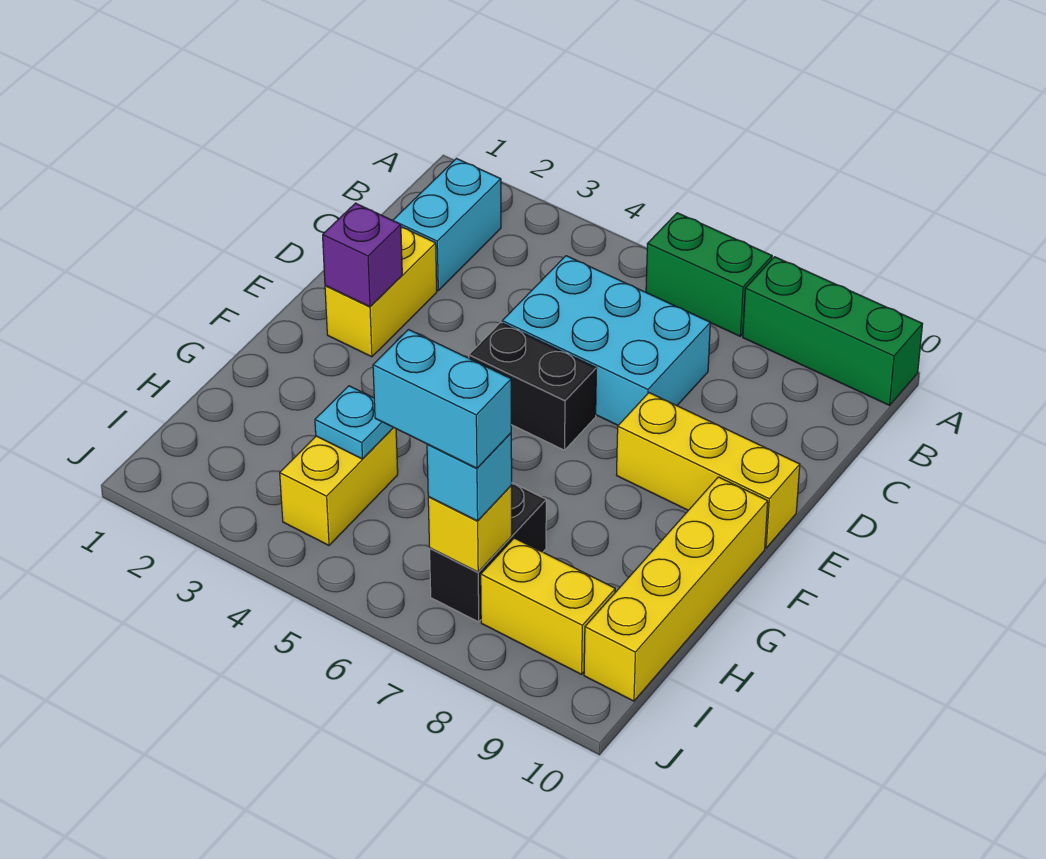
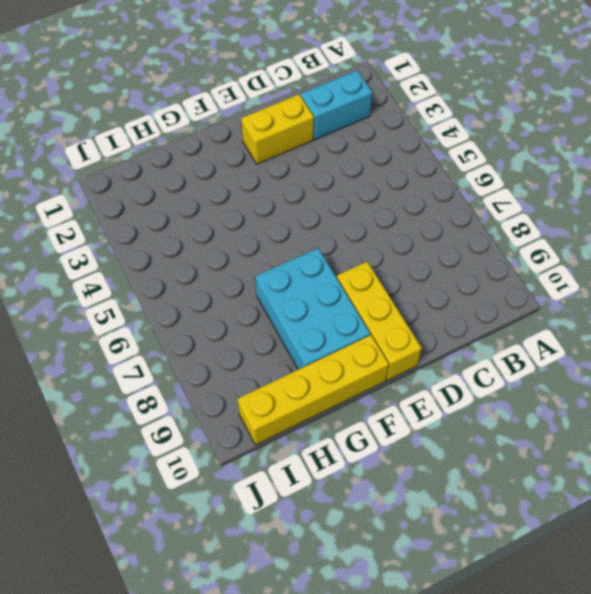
cyan brick F7:G9 level 1 -> cyan brick C5:D7 level 1
none -> green brick A6:A7 level 1
none -> green brick A8:A10 level 1
none -> black brick E5:E6 level 1

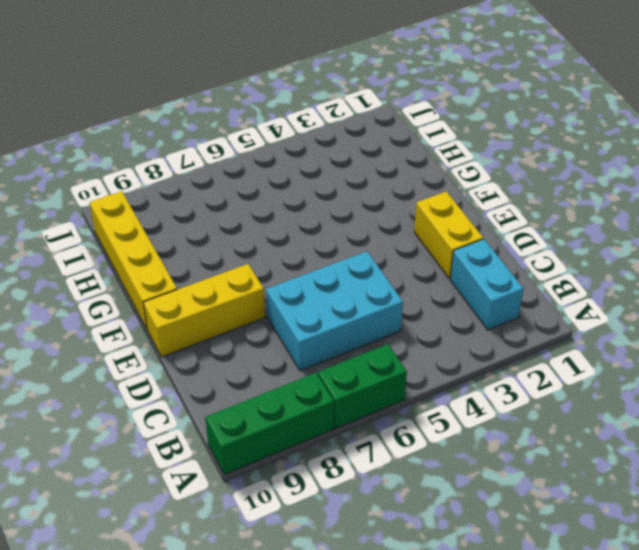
none -> black brick E5:E6 level 1
none -> yellow brick H4:I4 level 1
none -> black brick H7:I7 level 1

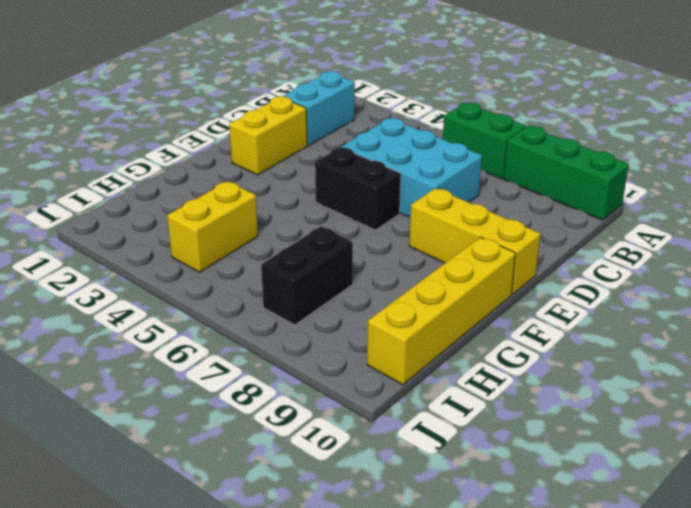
none -> yellow brick I8:I9 level 1
none -> purple brick E2 level 2
none -> cyan plate H4 level 2

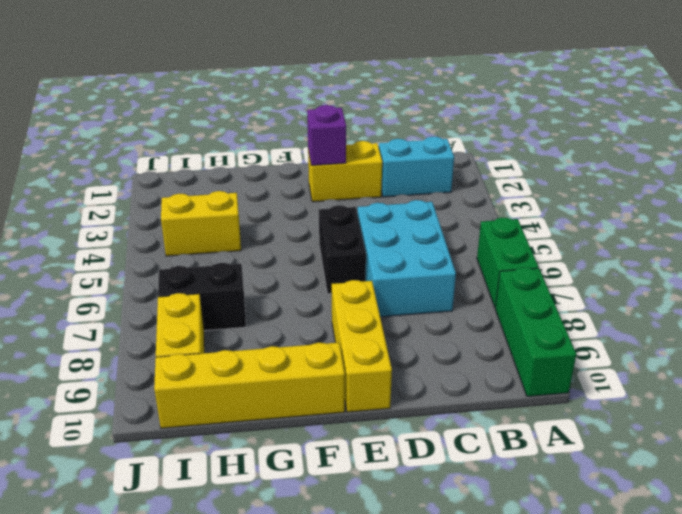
none -> cyan plate H4 level 2
none -> yellow brick I7 level 2
none -> cyan brick I7 level 3

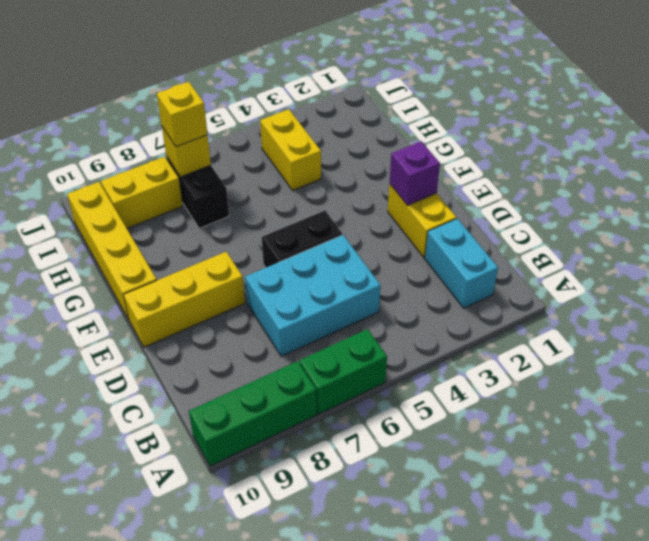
yellow brick I7 level 3 -> cyan brick I7 level 3
none -> cyan plate H4 level 2
none -> cyan brick I6:I7 level 4

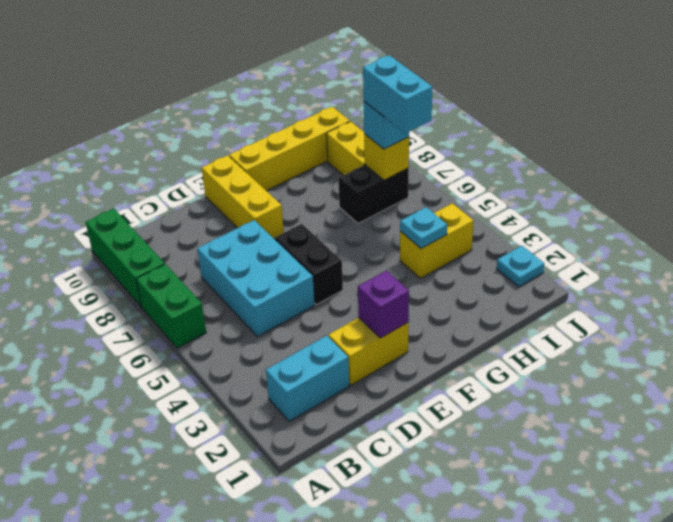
cyan plate J2 level 1 -> none

